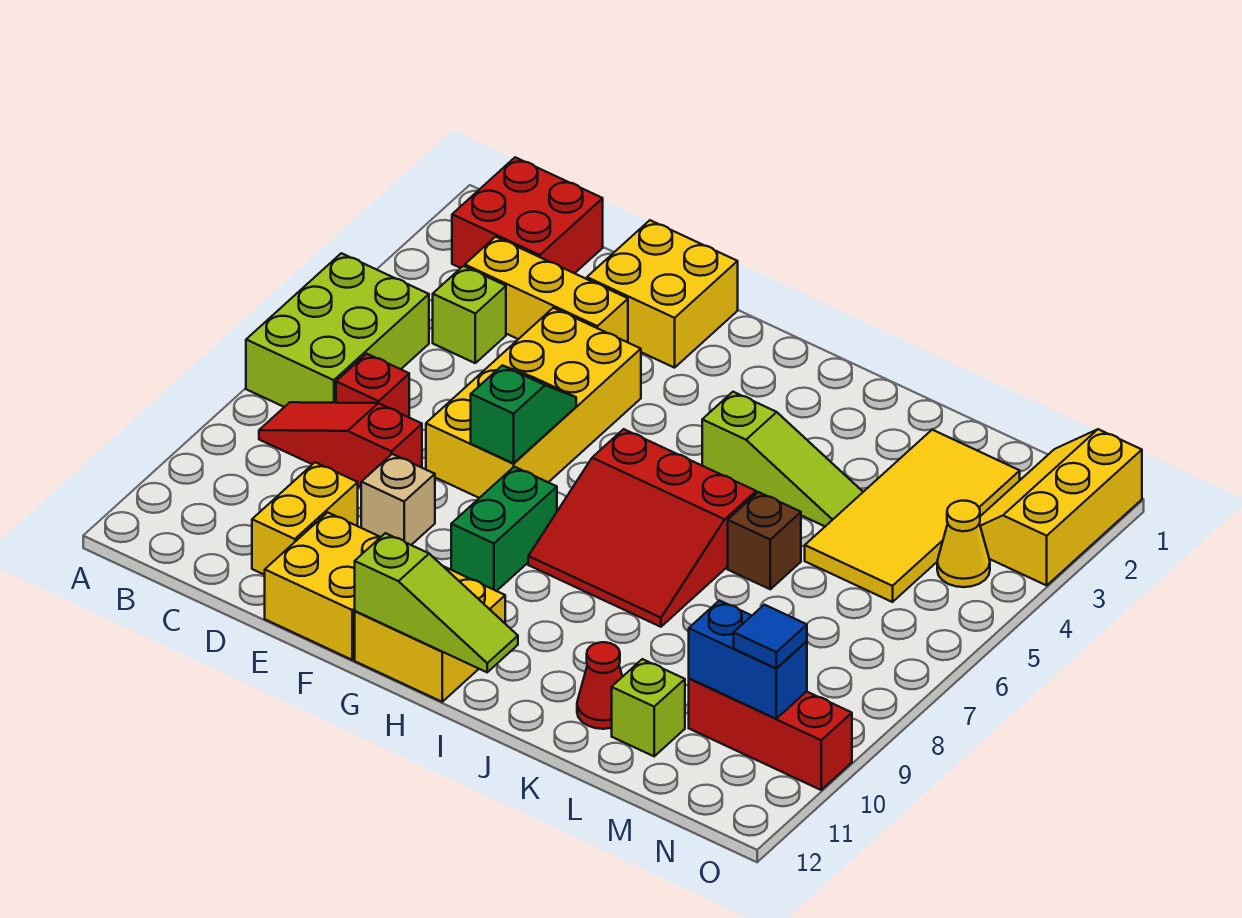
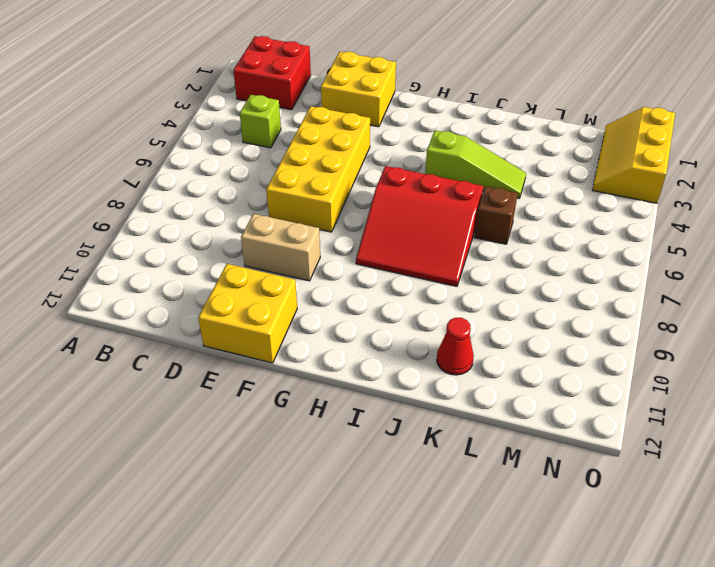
tan brick E9:F9 level 1 -> tan brick E9 level 1
none -> lime brick A5:B7 level 1
none -> red slope B8:D8 level 1 top D
none -> yellow brick C3:E3 level 1

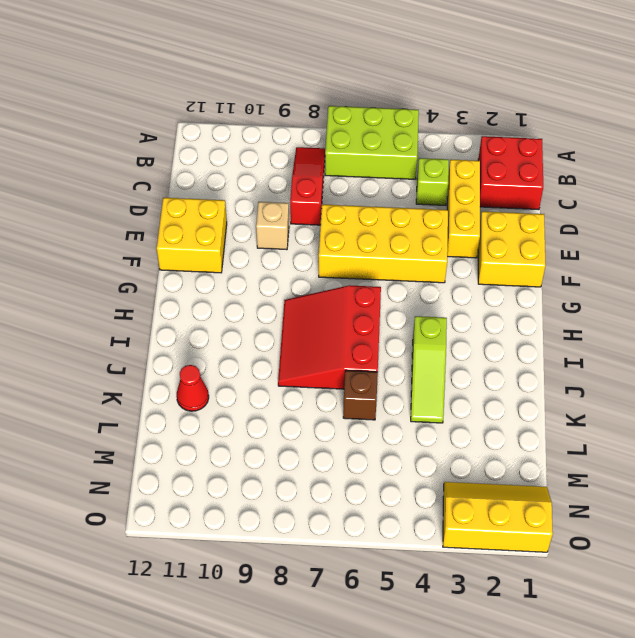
none -> red brick C7 level 1
none -> yellow brick D10:D11 level 1
none -> green brick G8:G9 level 1

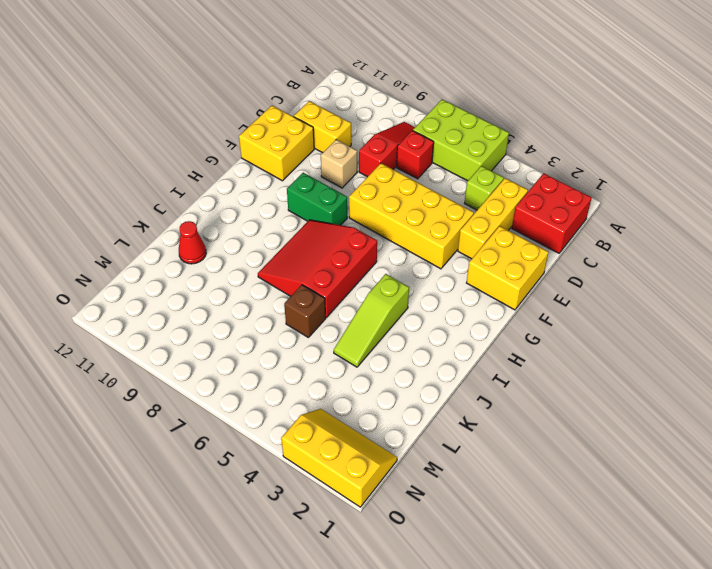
none -> yellow brick G11:H12 level 1
none -> yellow tile L2:M5 level 1
none -> lime brick L11 level 1

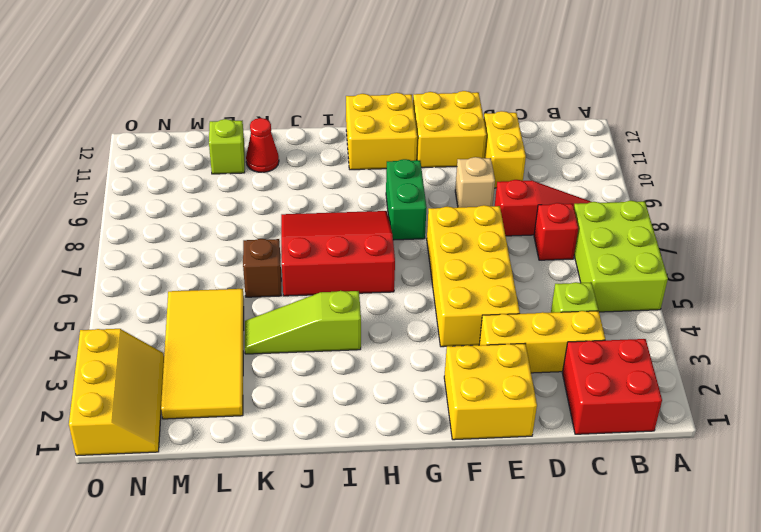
none -> red brick M10:O10 level 1
none -> yellow cone N4 level 1
none -> green slope F6:F7 level 2 top 7

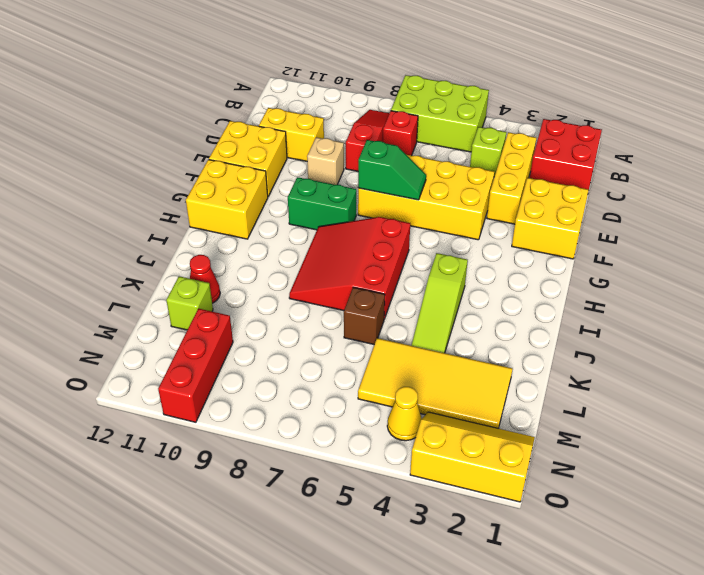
none -> lime slope G12:I12 level 2 top G
none -> blue brick M10:N10 level 2
none -> blue tile N10 level 3

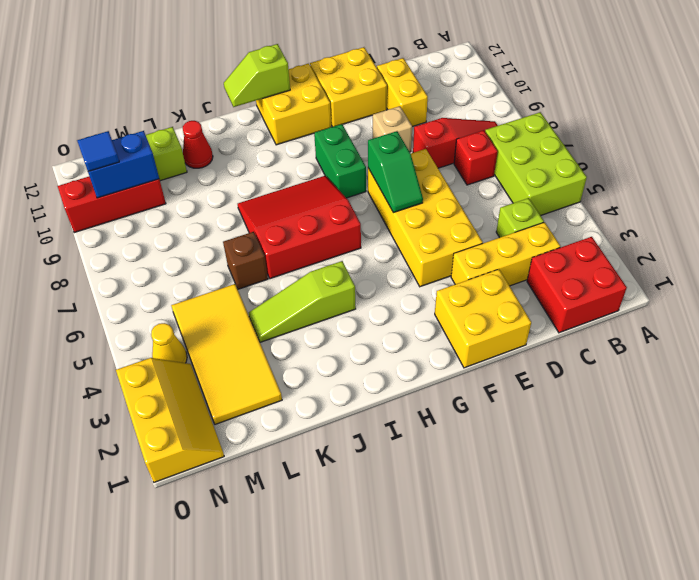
lime slope H12:I12 level 2 top H -> lime slope G12:I12 level 2 top G

